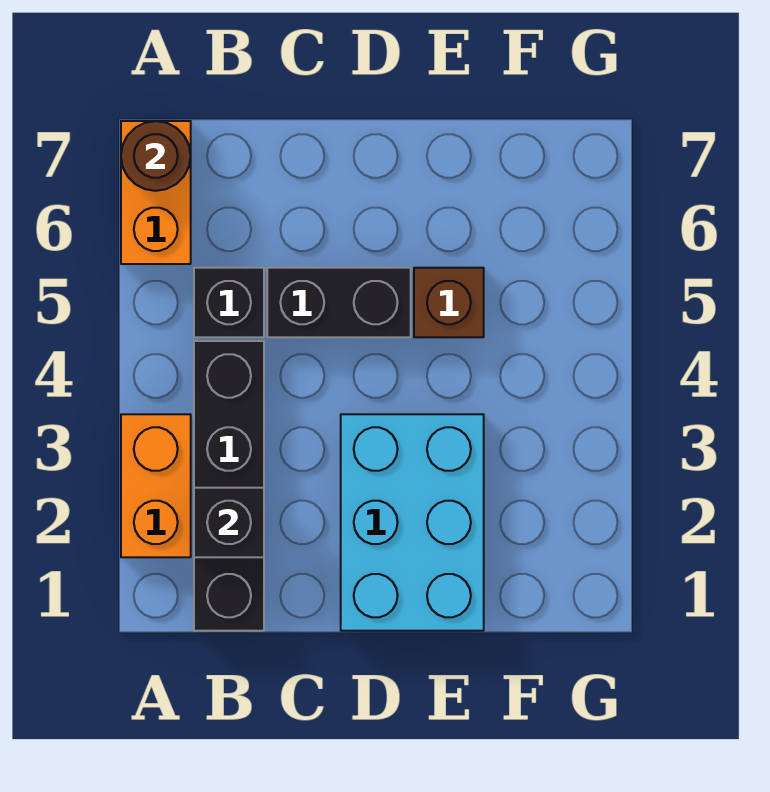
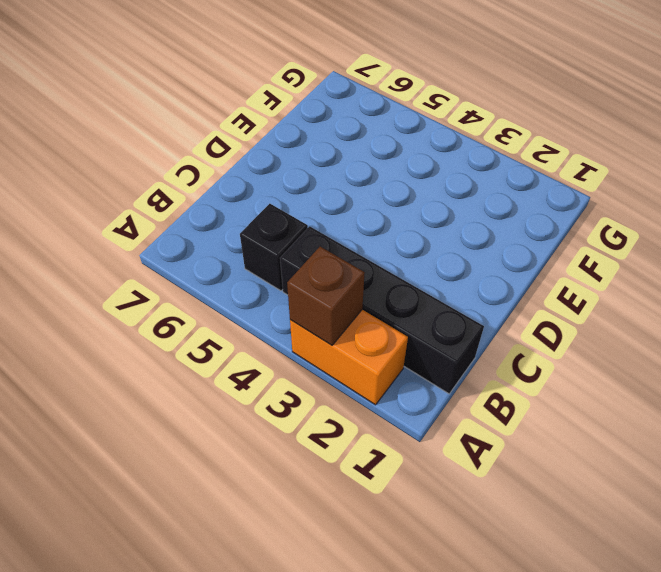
brown brick A3 level 2 -> brown brick E5 level 1
none -> orange brick A6:A7 level 1
none -> black brick C5:D5 level 1

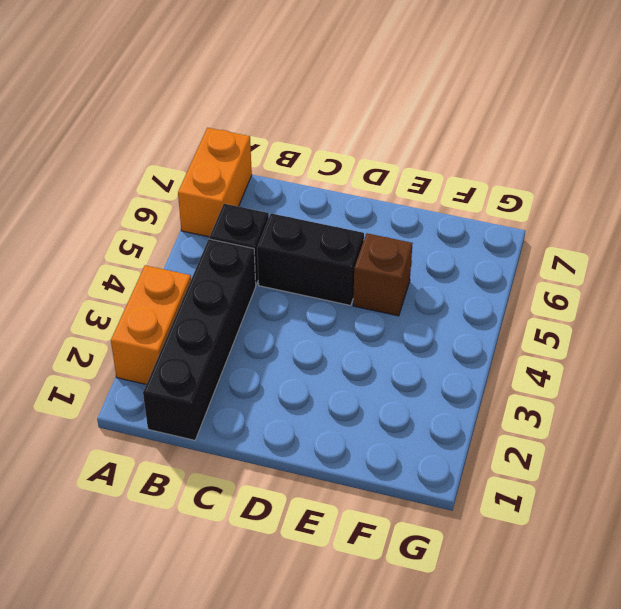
none -> cyan brick D1:E3 level 1
none -> brown round brick A7 level 2

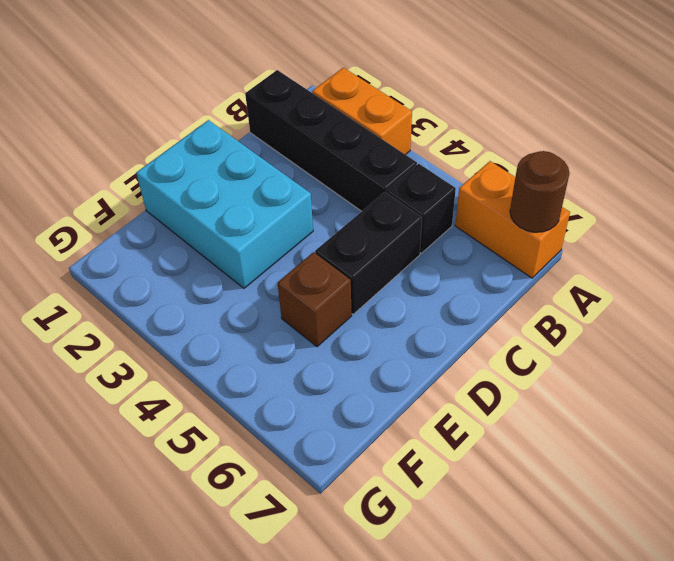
none -> black brick B2 level 2

